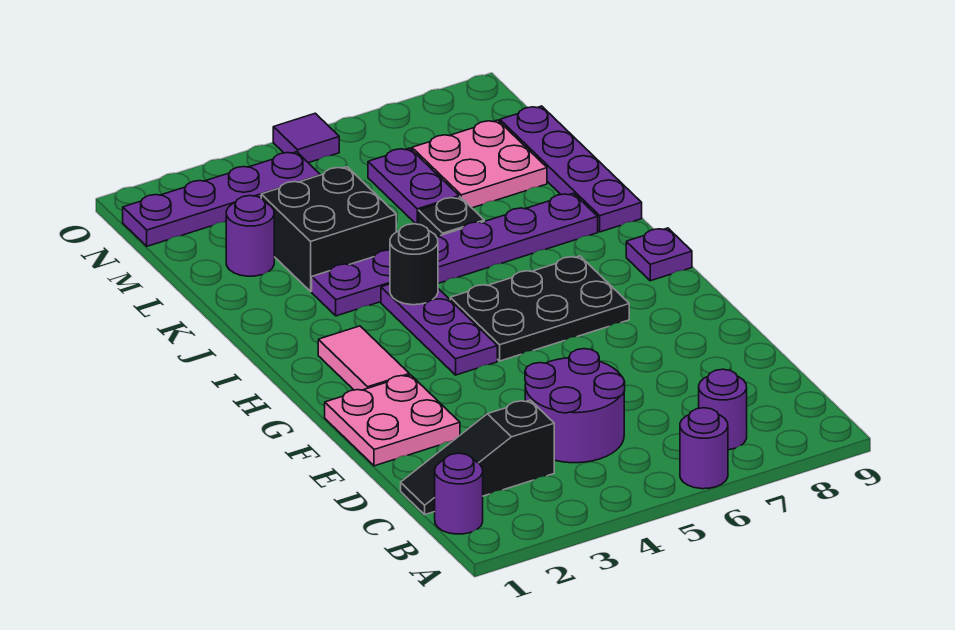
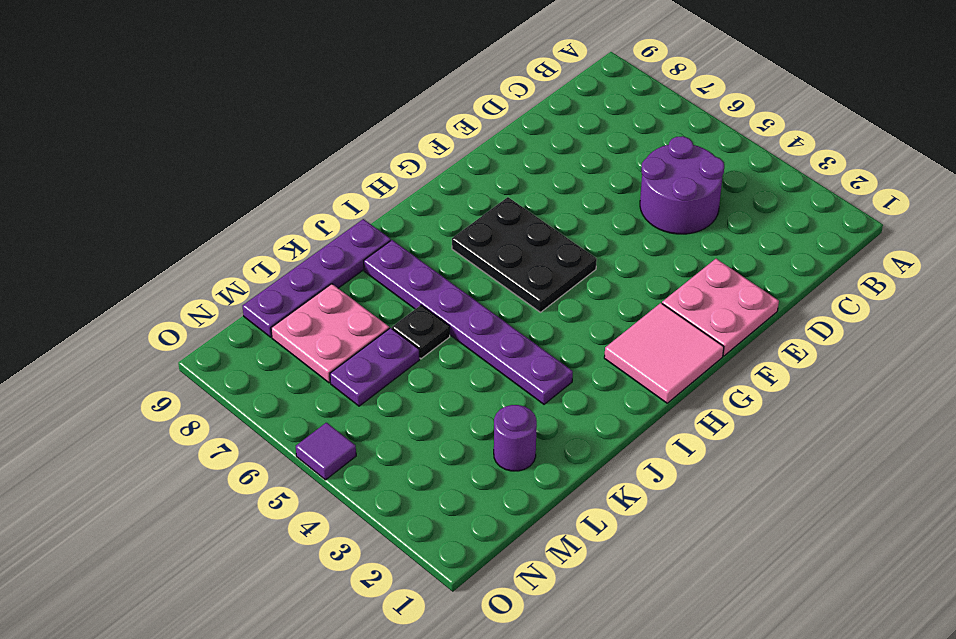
pink tile G1:H2 level 1 -> pink tile G2:H2 level 1
none -> purple round brick A6 level 1
none -> purple round brick B1 level 1
none -> purple round brick B7 level 1

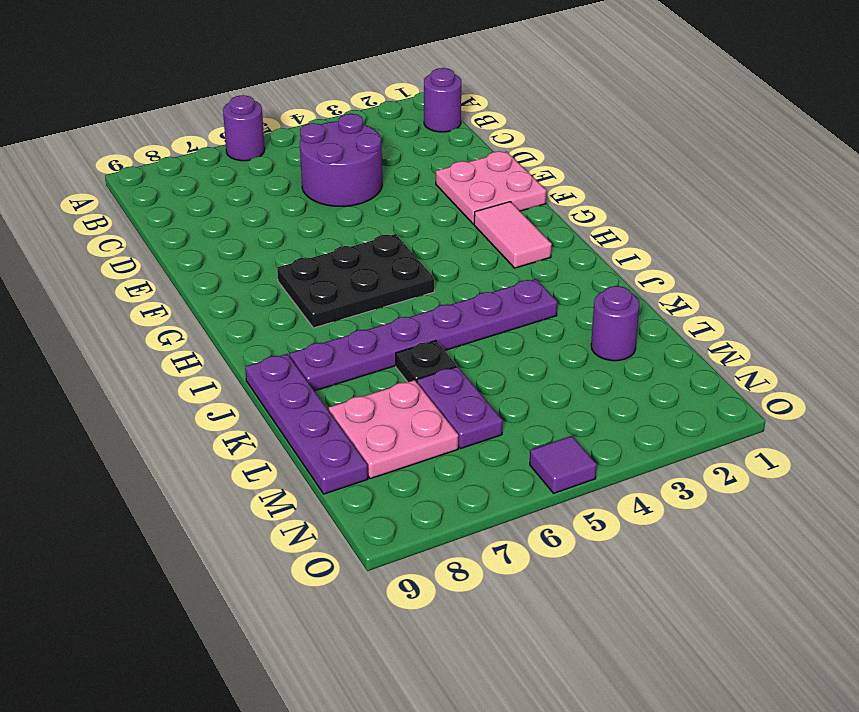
none -> purple round brick B7 level 1
none -> black slope C1:C3 level 1 top 3
none -> purple plate G4:I4 level 1

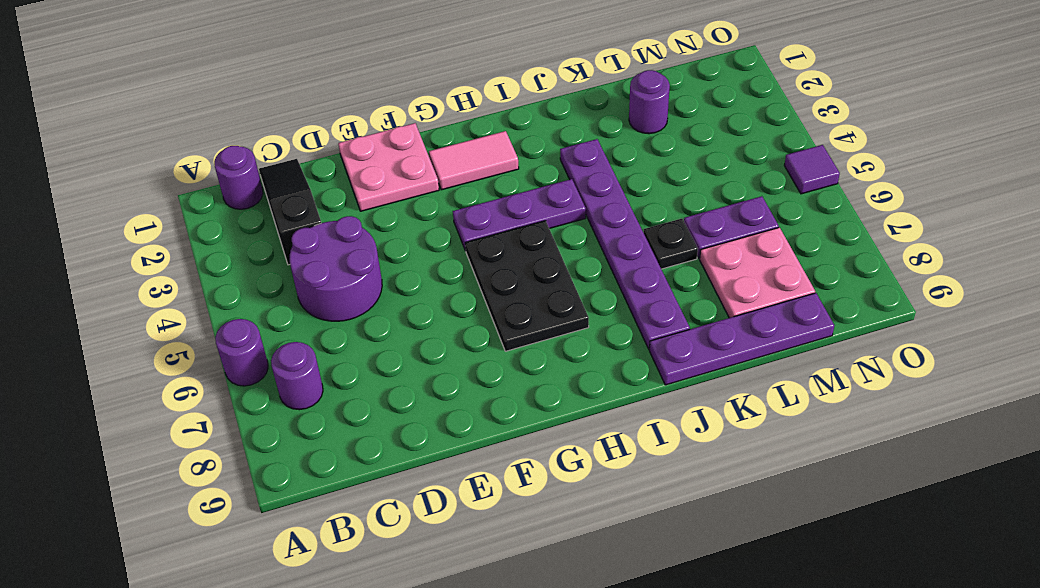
none -> purple plate H9 level 1
none -> black brick K3:L4 level 1
none -> purple plate N1:N4 level 1

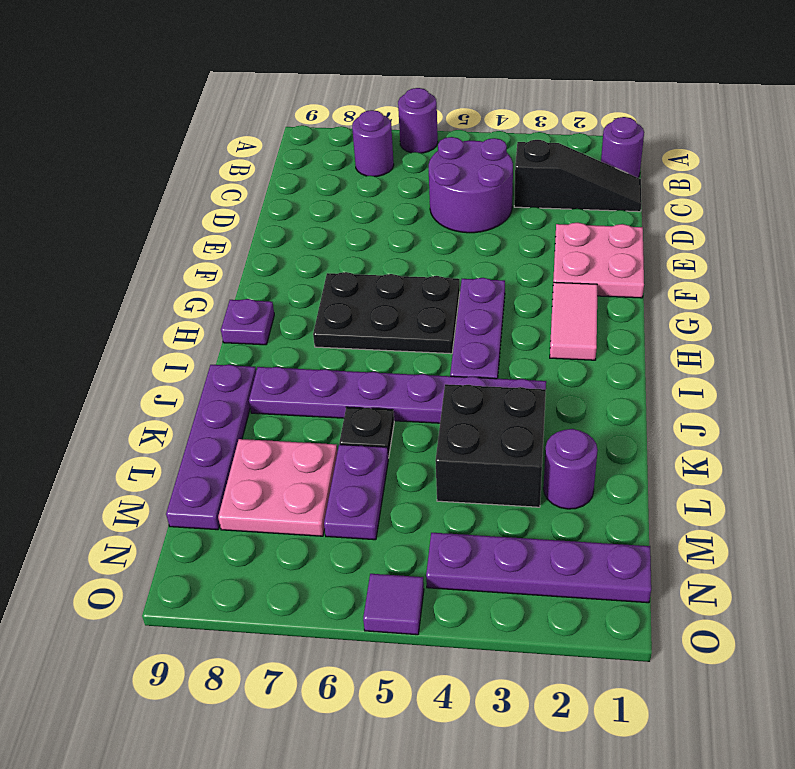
none -> black round brick I4 level 2

